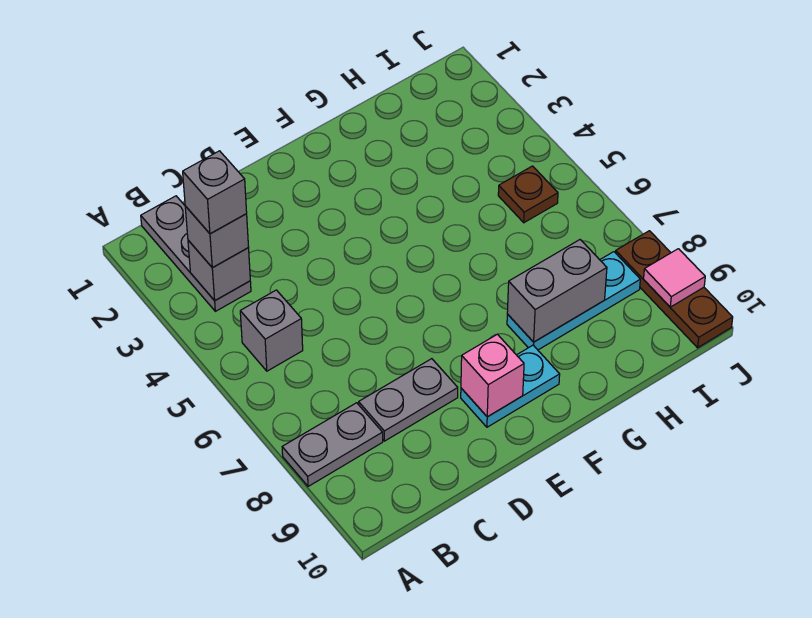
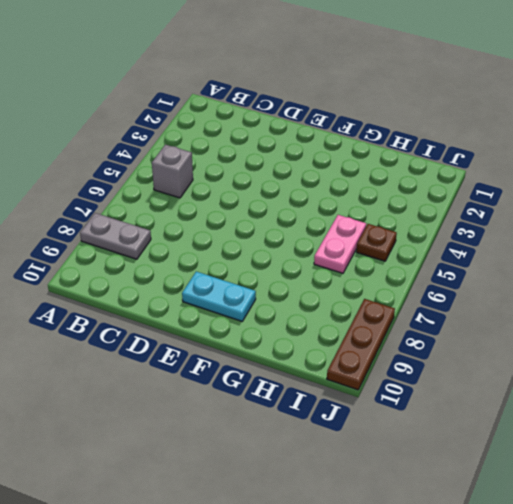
pink plate H5:H6 level 1 -> none
none -> grey plate B1:B3 level 1
none -> grey plate C8:D8 level 1
none -> cyan plate G8:I8 level 1

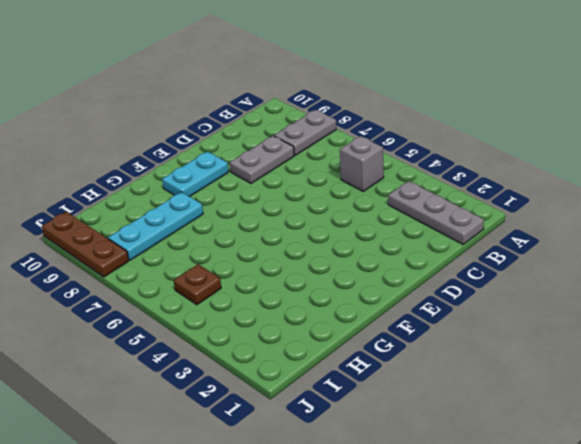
none -> grey brick B3 level 2
none -> pink brick E9 level 2
none -> grey brick G8:H8 level 2

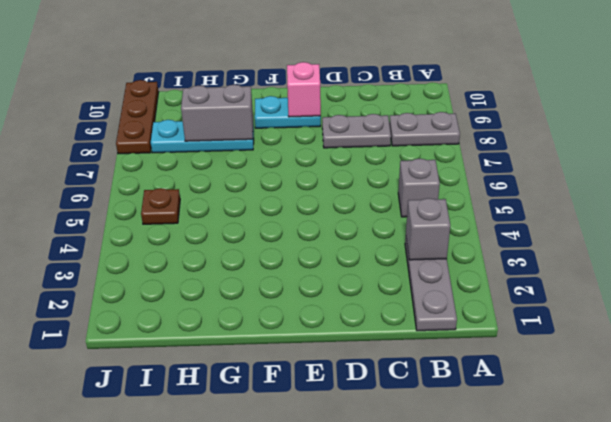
none -> pink tile J9 level 2
none -> grey brick B3 level 3
none -> grey brick B3 level 4

